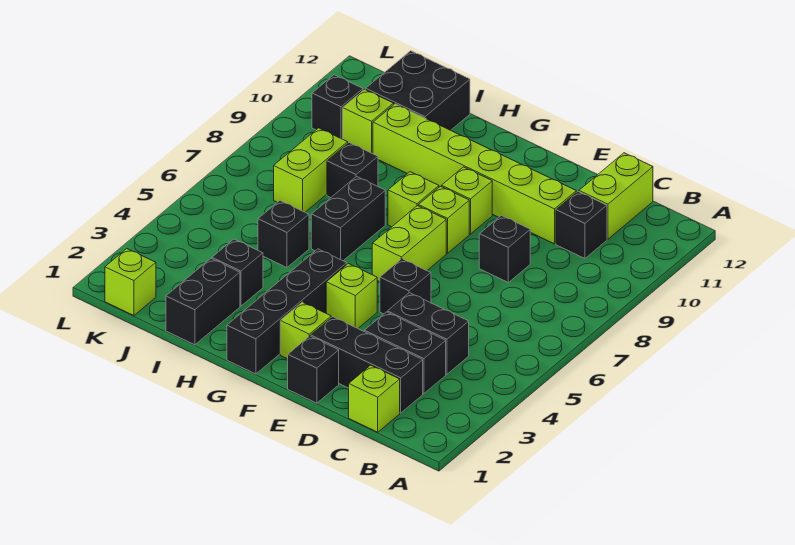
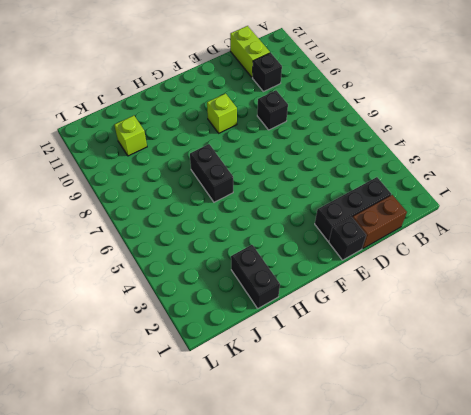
brown brick C1:D1 level 1 -> lime brick C1 level 1
none -> black brick C3:D3 level 1
none -> black brick C4:D4 level 1
none -> lime brick D10:I10 level 1

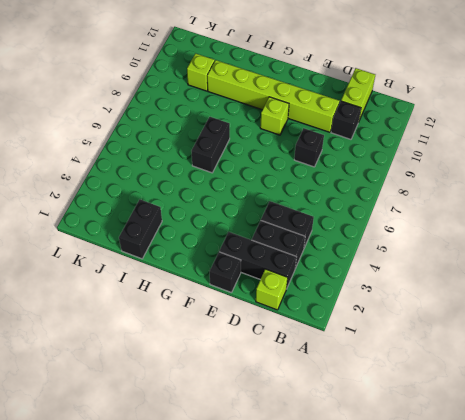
none -> black brick E5 level 1
none -> lime brick F2 level 1
none -> lime brick F4 level 1

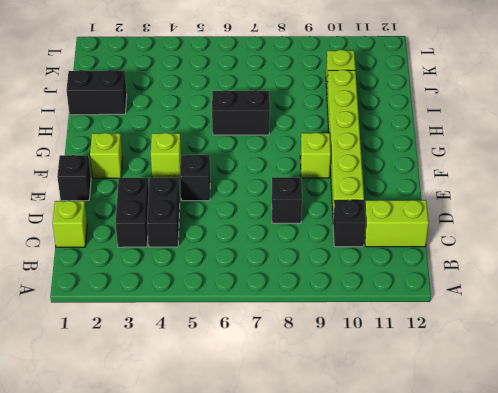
none -> black brick C2:E2 level 1
none -> lime brick F6:F7 level 1
none -> lime brick F8 level 1

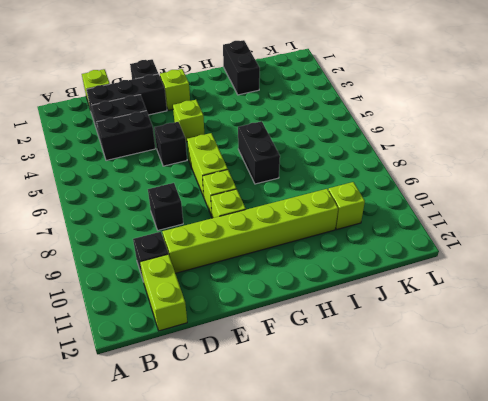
none -> black brick G1:G4 level 1
none -> lime brick G8 level 1
none -> black brick I3 level 1

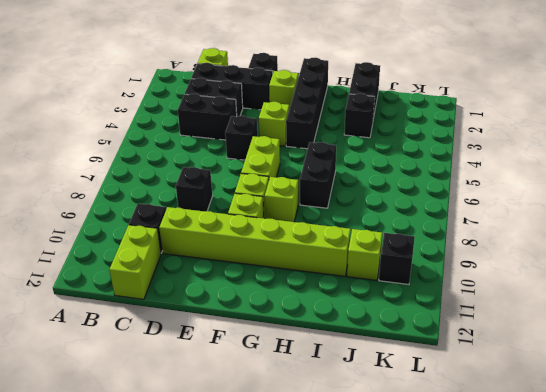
none -> black brick I5 level 1
none -> black brick I8 level 1
none -> black brick I11:J12 level 1

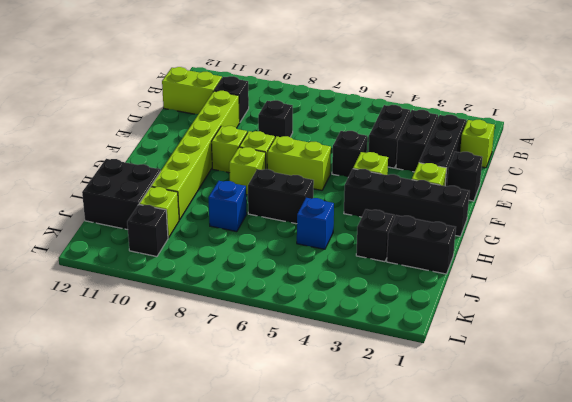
blue brick I5 level 1 -> black brick I5 level 1
blue brick I8 level 1 -> black brick I8 level 1
none -> lime brick J7:J8 level 1
none -> lime brick K1 level 1

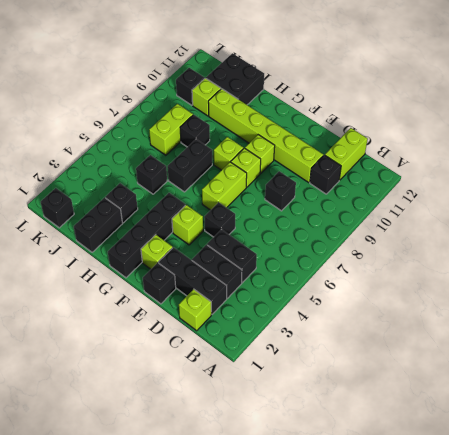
black brick K1 level 1 -> lime brick K1 level 1

